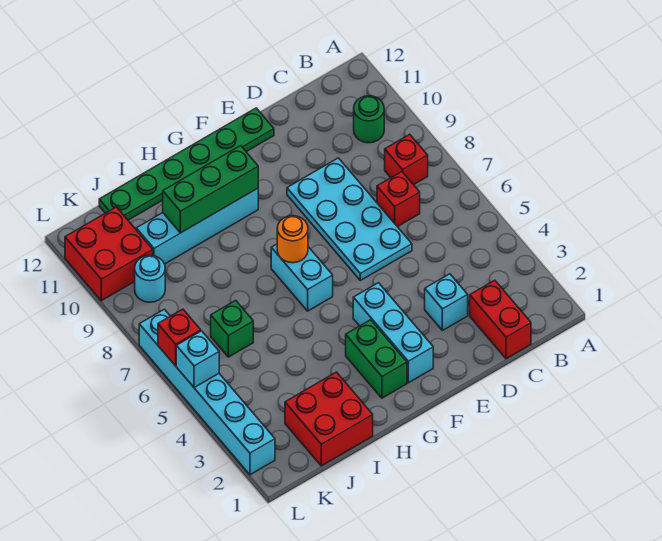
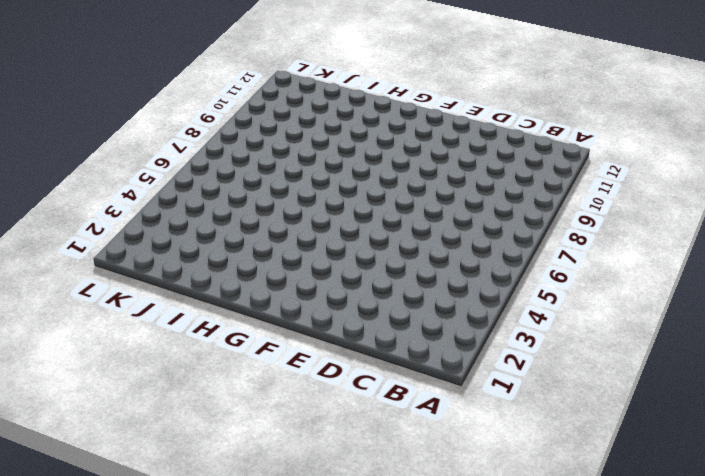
none -> red brick B8 level 1
none -> green round brick B10 level 1
none -> red brick C1:C2 level 1

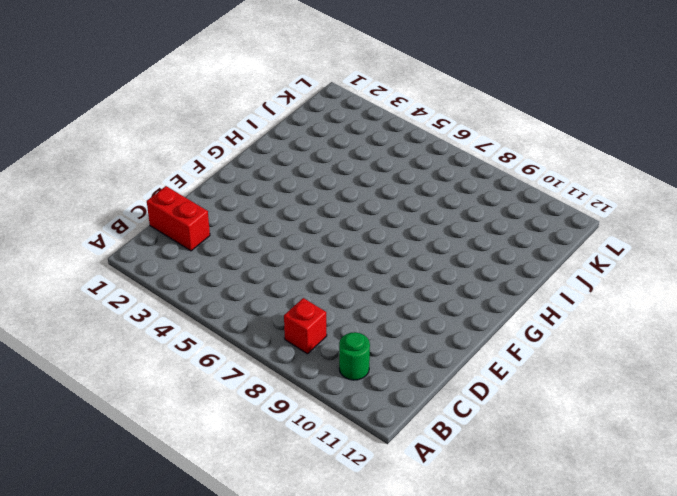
none -> red brick C7 level 1
none -> cyan brick D3 level 1
none -> cyan plate D6:E9 level 1

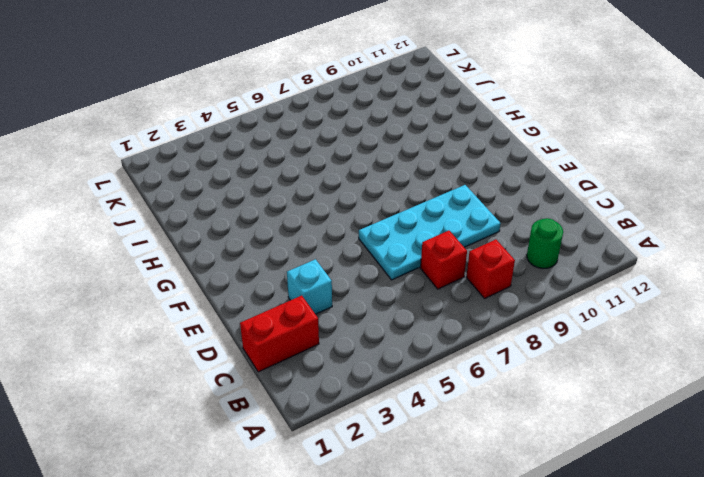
none -> green plate E12:J12 level 1
none -> cyan brick F2:F4 level 1
none -> green brick G2:G3 level 1

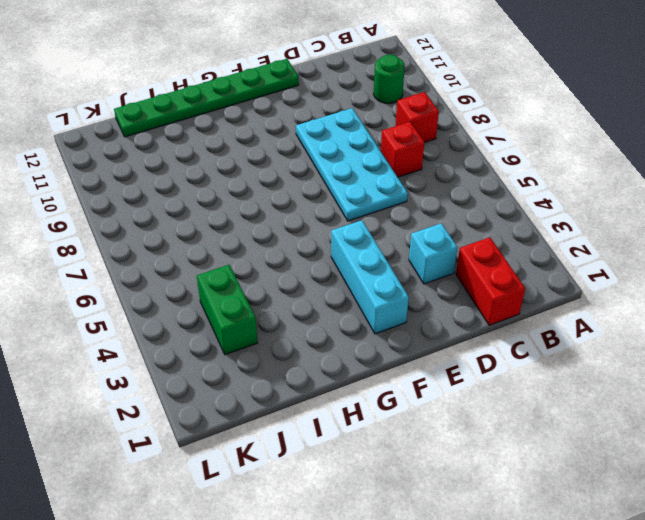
green brick J3:J4 level 1 -> green brick G2:G3 level 1
none -> cyan brick G6:G7 level 1
none -> cyan brick G10:J10 level 1
none -> red brick I1:J2 level 1

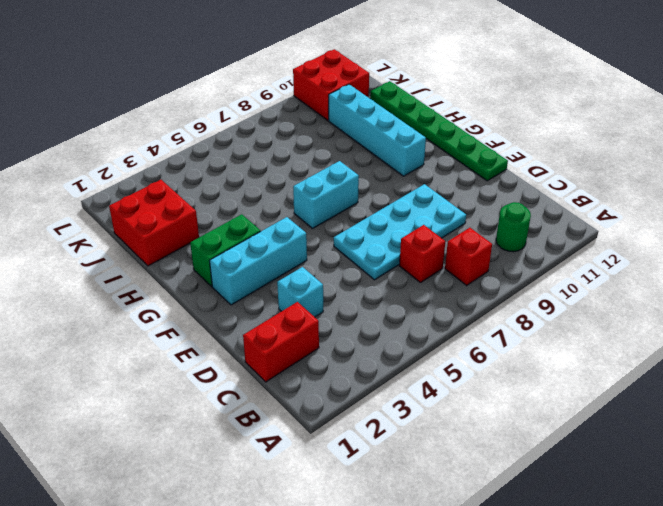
none -> green brick J6 level 1
none -> cyan round brick K9 level 1
none -> cyan brick L2:L7 level 1

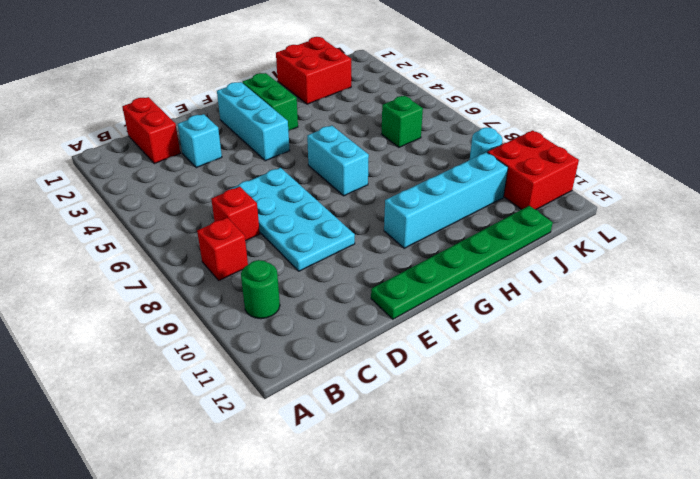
none -> cyan brick L2:L7 level 1
none -> orange round brick G7 level 2
none -> green brick G10:I10 level 2

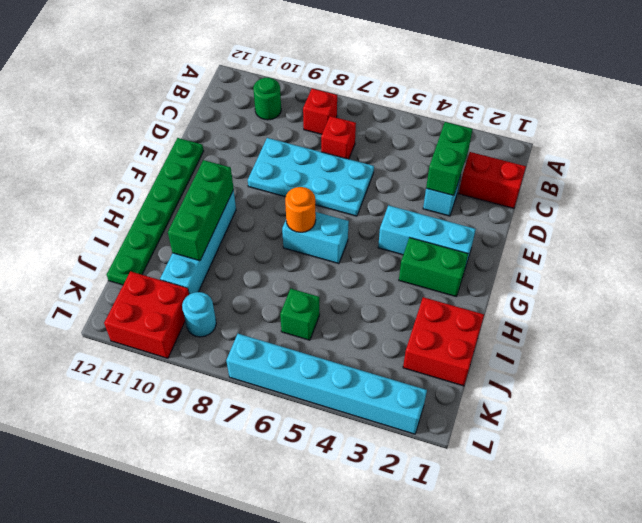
green brick C3:D3 level 2 -> none
none -> cyan brick L5 level 2
none -> red brick L6 level 2

